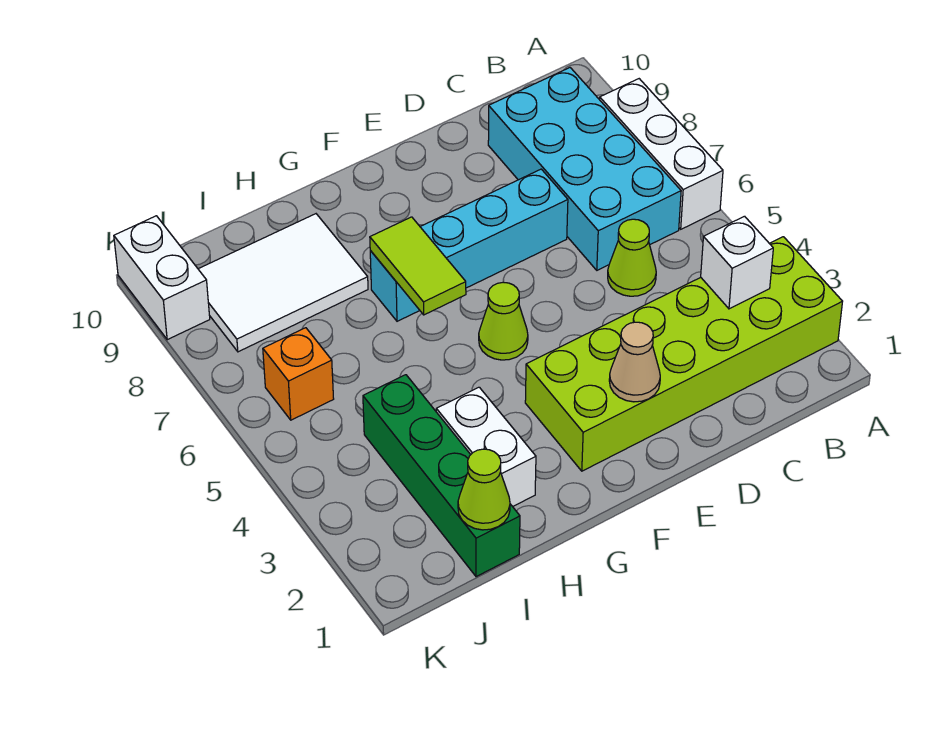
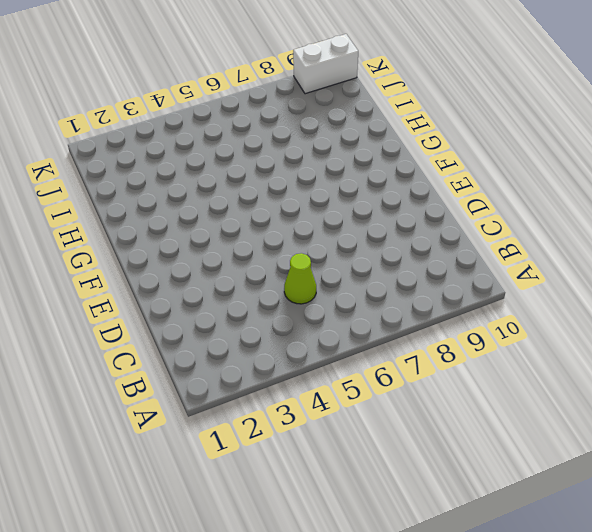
none -> lime brick A2:F3 level 1
none -> white brick A6:A8 level 1
none -> cyan brick B6:C9 level 1

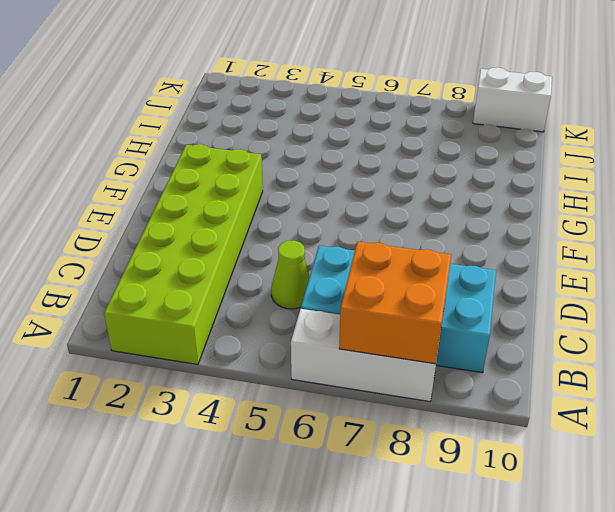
orange brick A7:B8 level 2 -> none
none -> cyan brick D7:G7 level 1
none -> lime cone F5 level 1
none -> white brick H2:H3 level 1

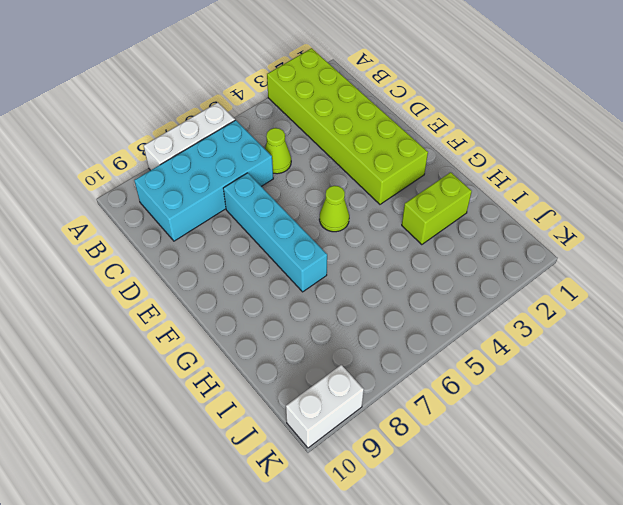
lime brick H2:H3 level 1 -> white brick H2:H3 level 1
none -> white tile H8:J9 level 1
none -> green brick I1:I4 level 1
none -> orange brick J6 level 1

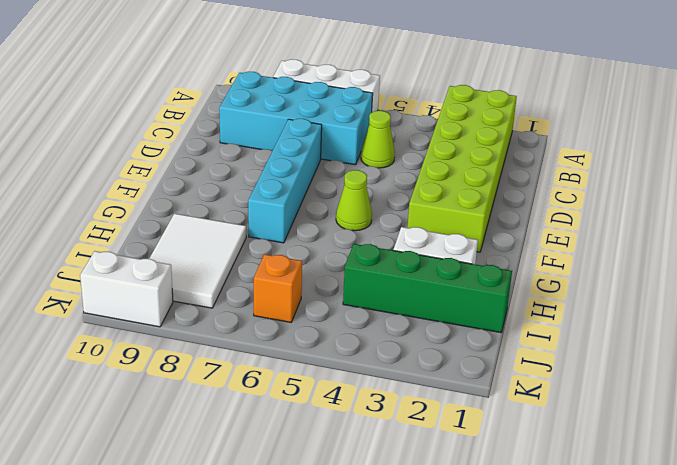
none -> white brick B3 level 2
none -> tan cone E2 level 2
none -> lime tile G6:G7 level 2

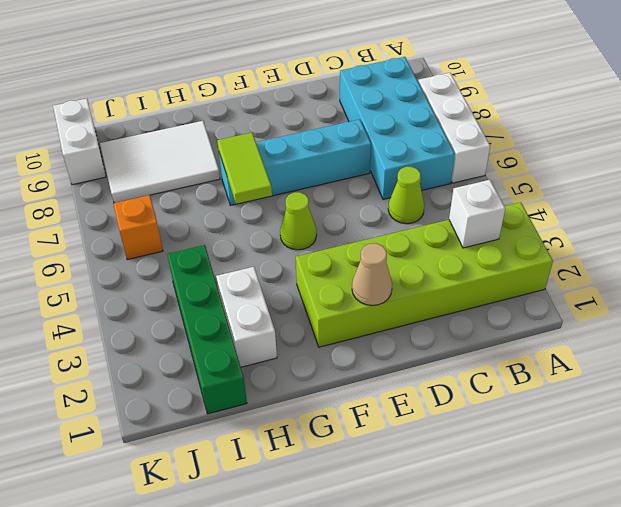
none -> lime cone I1 level 2

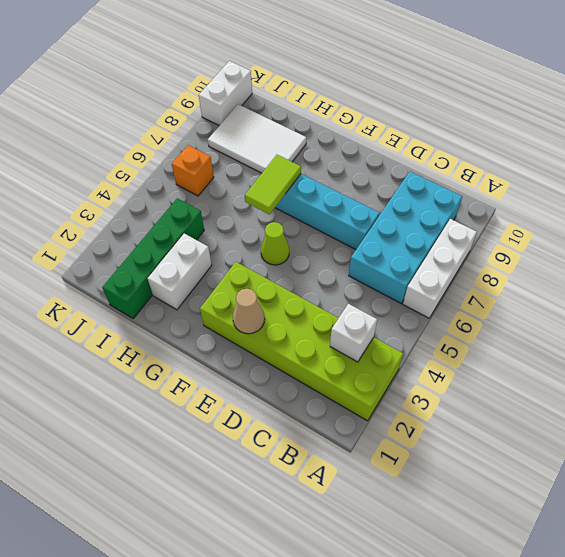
none -> lime cone C5 level 1
none -> lime cone I1 level 2

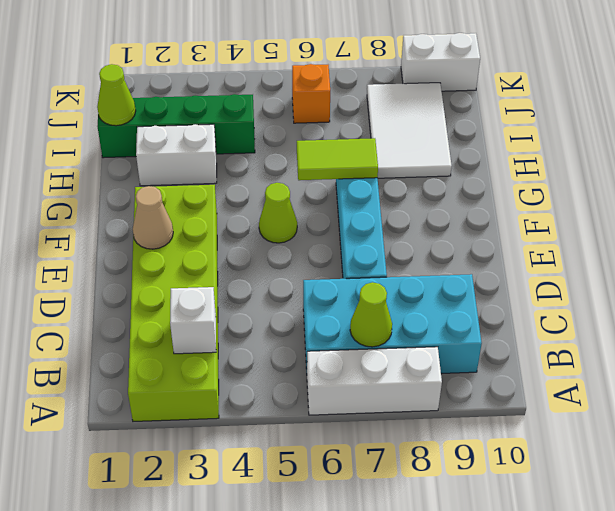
lime cone B7 level 2 -> lime cone C5 level 1

